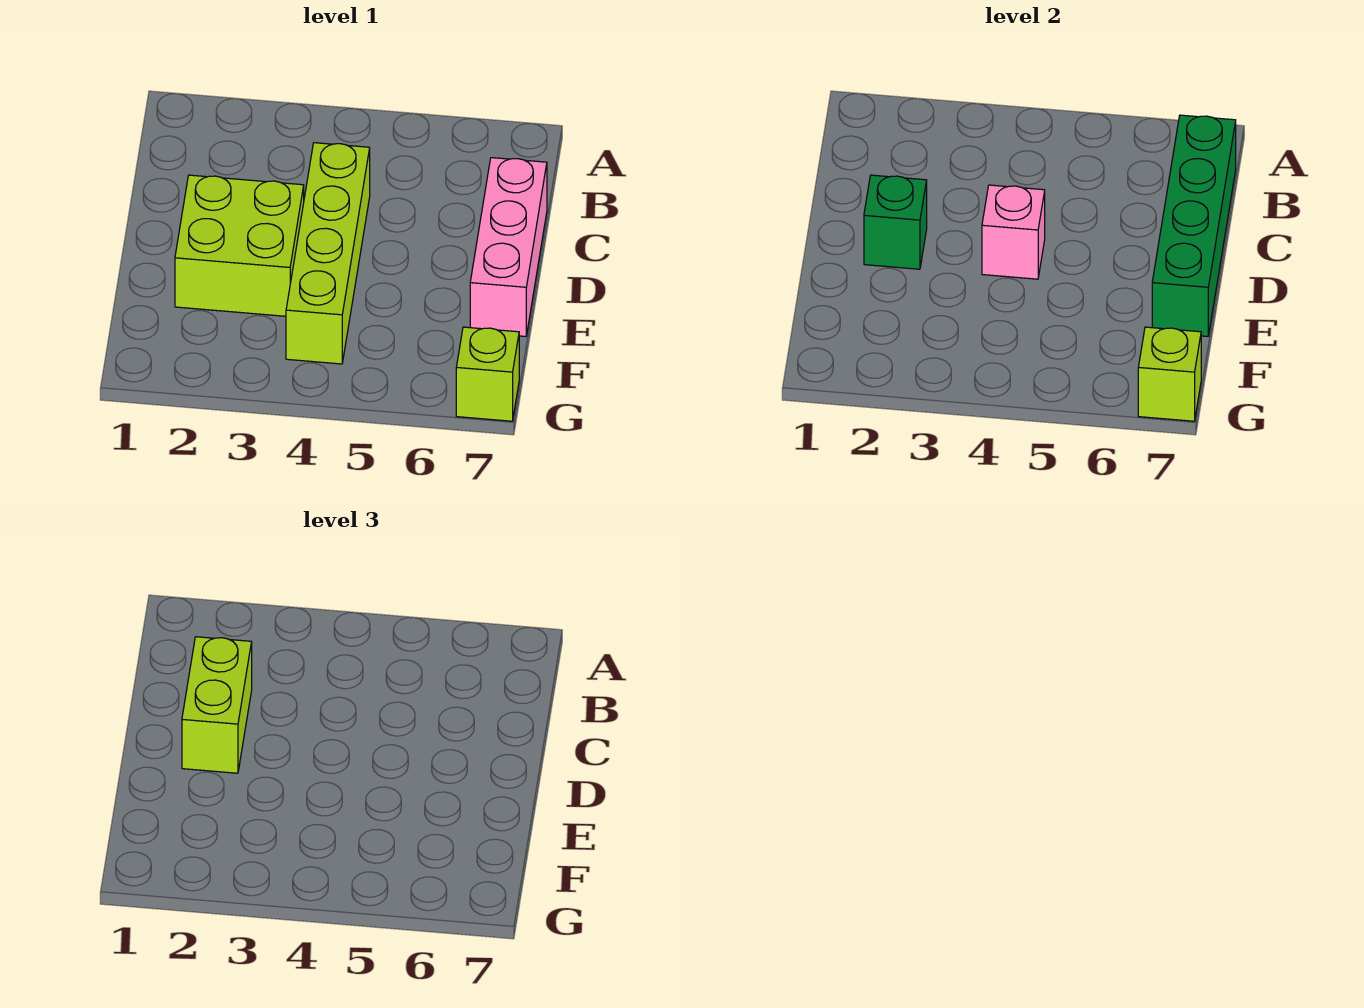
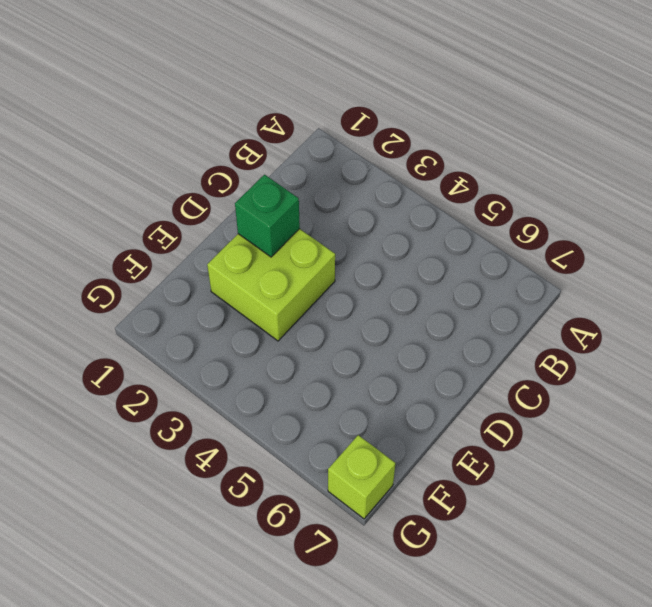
none -> lime brick C4:F4 level 1
none -> pink brick C7:E7 level 1

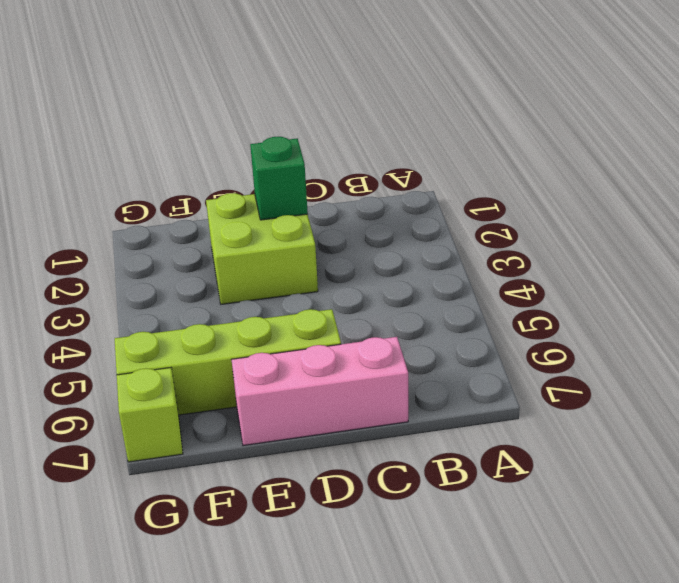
lime brick D6:G6 level 1 -> lime brick C4:F4 level 1
none -> green brick B7:E7 level 2
none -> pink brick D4 level 2

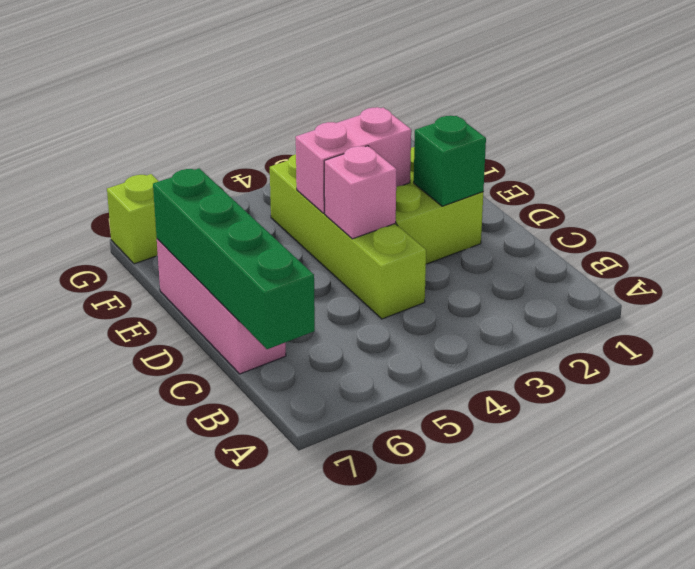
pink brick E3:E4 level 2 -> none
none -> lime brick G7 level 2
none -> lime brick C2:D2 level 3

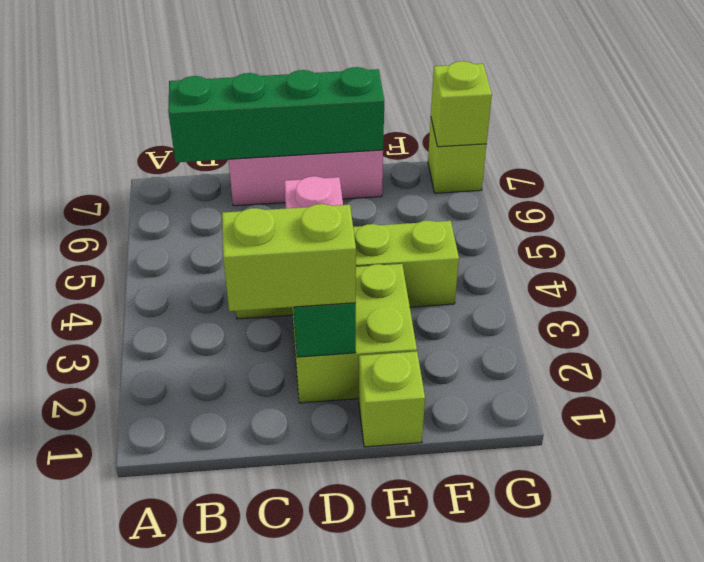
lime brick E1 level 1 -> none

